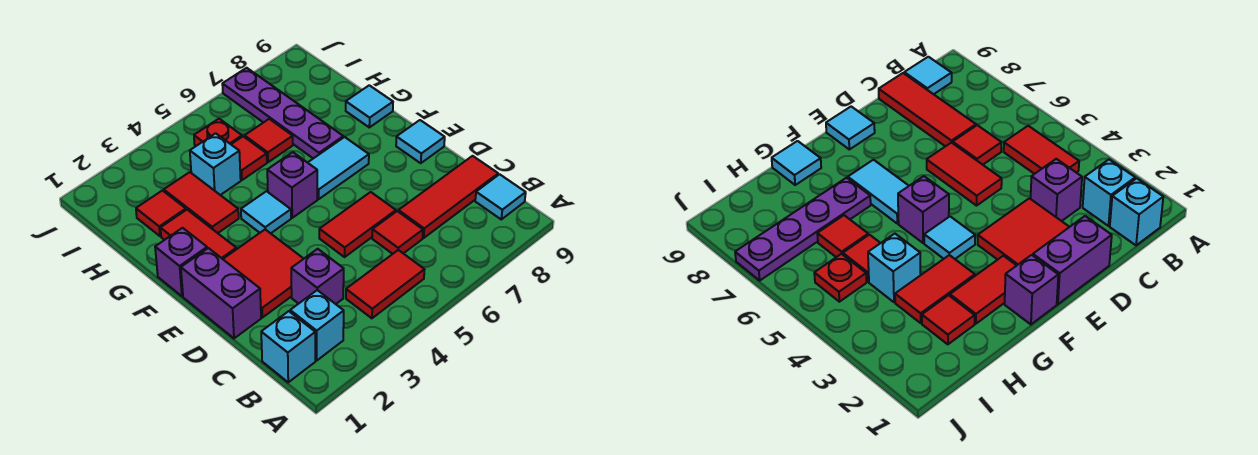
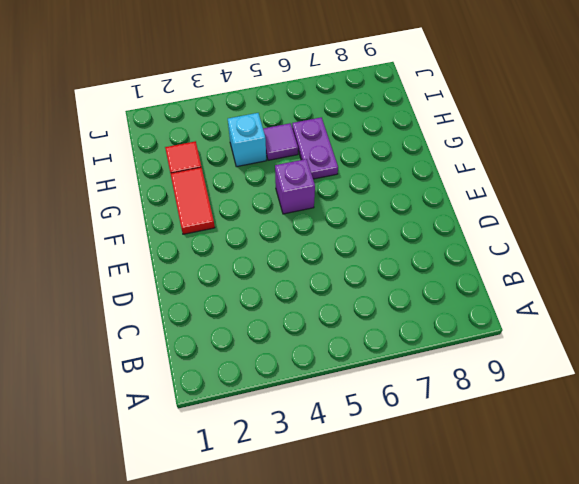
purple plate G6:H6 level 1 -> red tile H6 level 1
purple tile H5 level 1 -> red tile H5 level 1
none -> cyan brick B1 level 1
none -> cyan brick B2 level 1
none -> red tile B4:B5 level 1

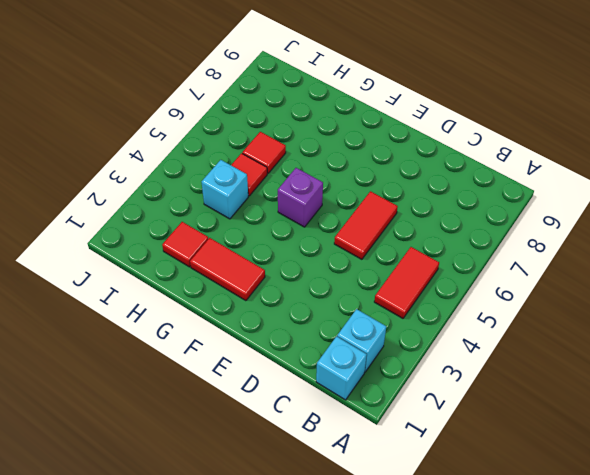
none -> cyan tile B9 level 1
none -> purple brick C3 level 1
none -> red tile C6 level 1

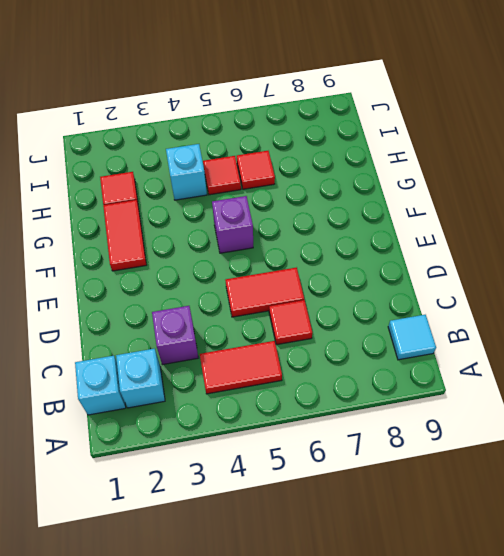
none -> red tile C7:C9 level 1
none -> purple brick D1:E1 level 1
none -> red tile D2:E3 level 1

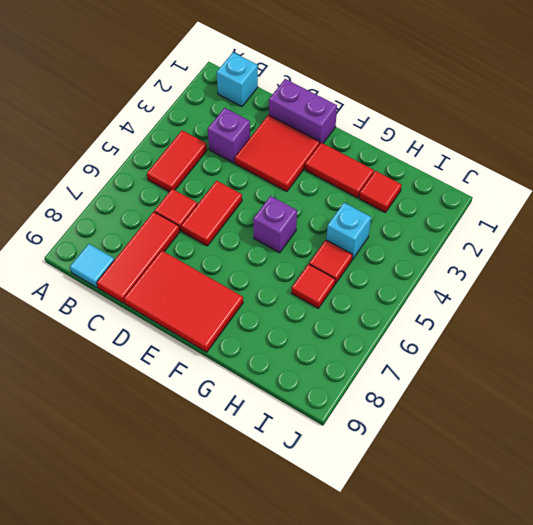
red tile D8:F9 level 1 -> cyan tile E9 level 1
none -> cyan brick B2 level 1
none -> purple brick F1 level 1
none -> cyan tile F4 level 1

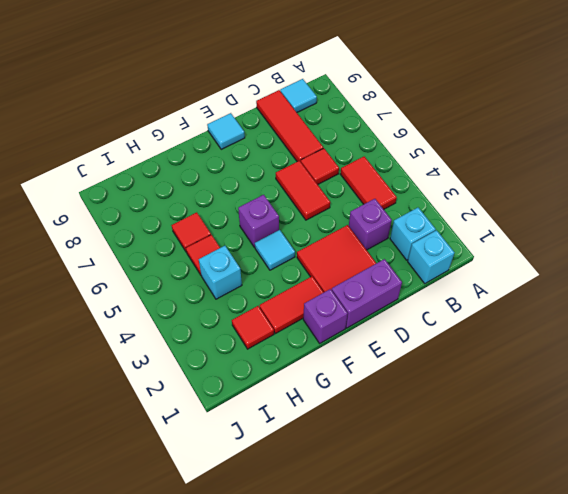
none -> cyan tile F6:F7 level 1
none -> red tile G3:H3 level 1
none -> purple plate G7:J7 level 1

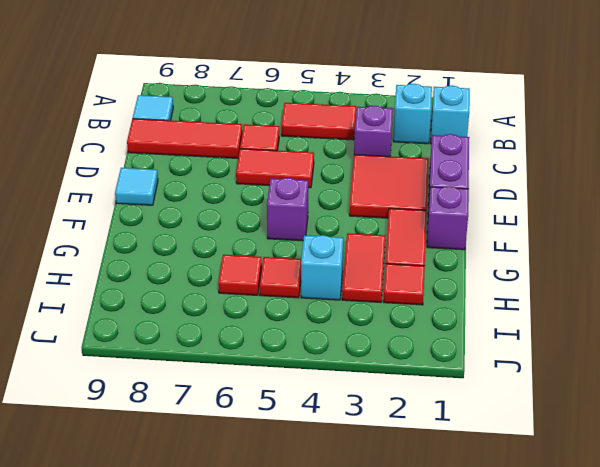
none -> cyan tile F4 level 1
none -> cyan tile F6:F7 level 1
none -> purple plate G7:J7 level 1

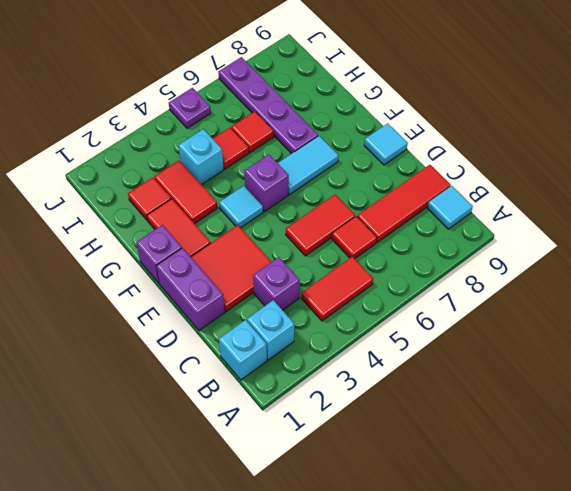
purple plate J5 level 1 -> none
none -> cyan tile G9 level 1
none -> red plate I5 level 1

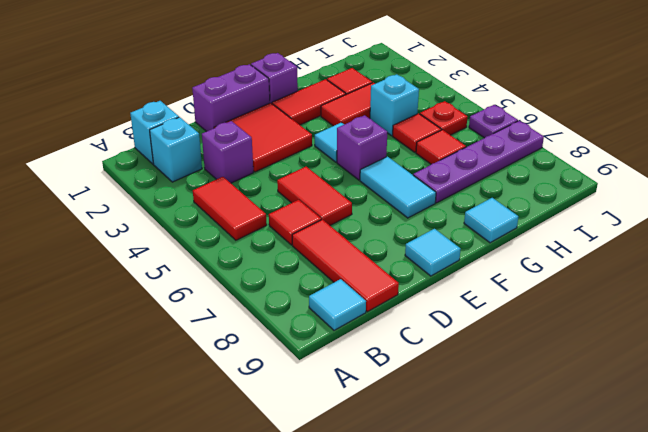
purple plate J6 level 1 -> none

